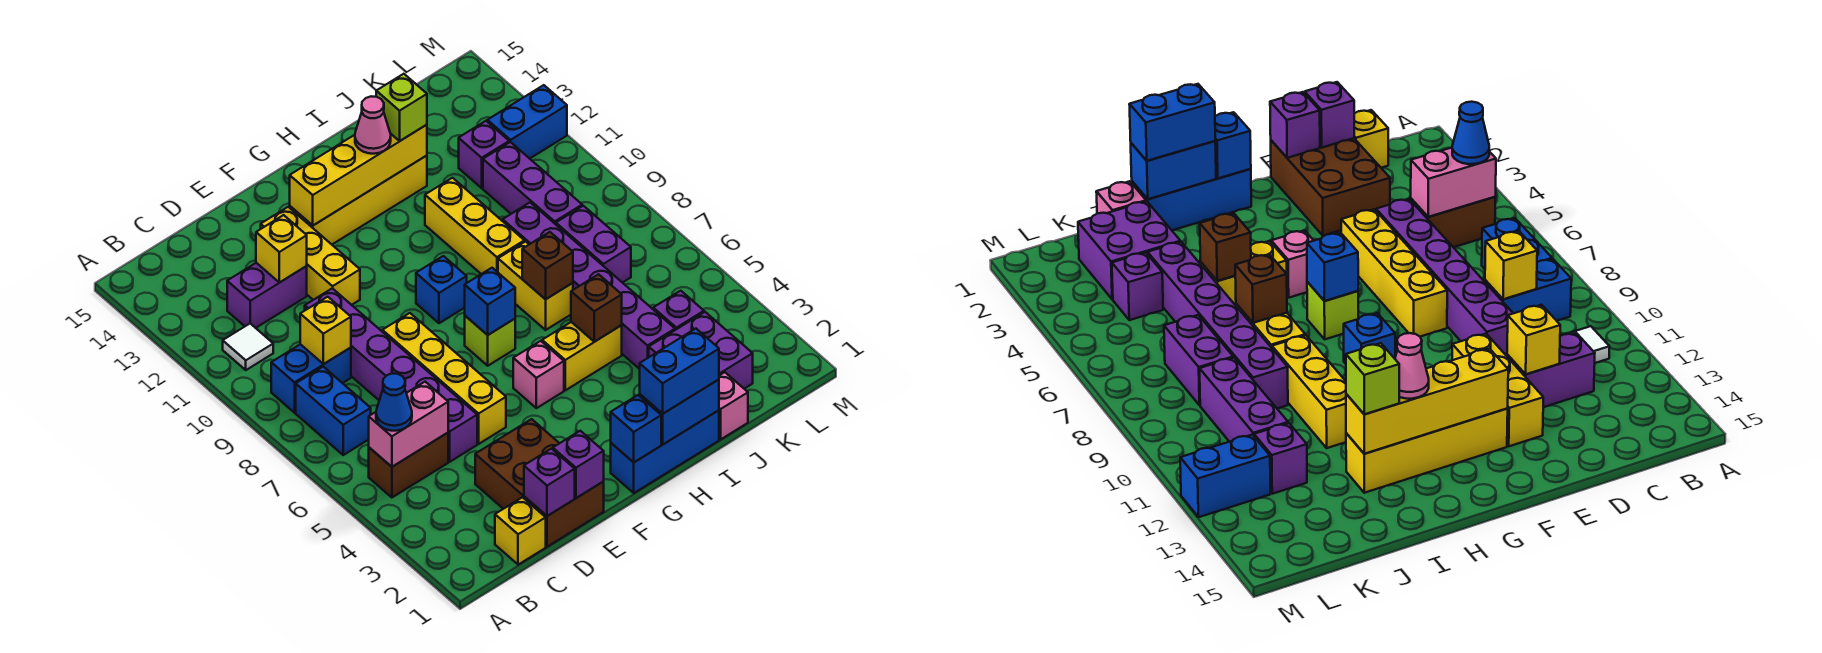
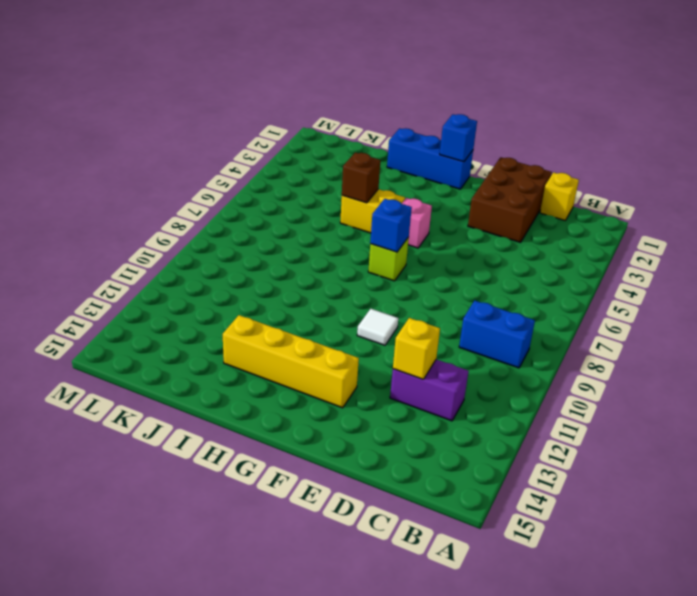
white tile F10 level 1 -> white tile B11 level 1
none -> brown brick B5:C5 level 1
none -> blue brick B7:B8 level 1
none -> purple brick D5:D10 level 1
none -> yellow brick E5:E8 level 1

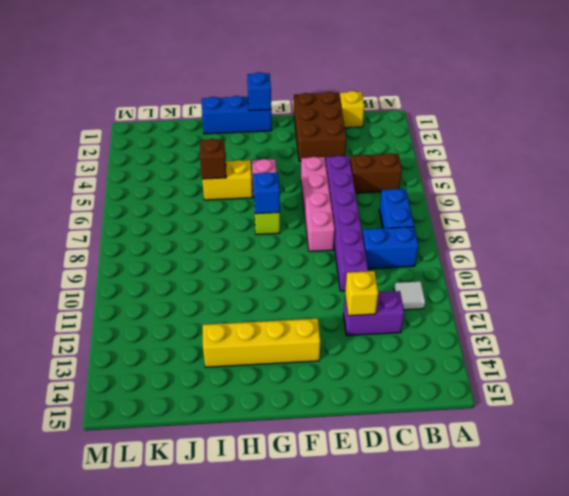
pink brick E5:E8 level 1 -> yellow brick E5:E8 level 1
none -> yellow brick E11:E13 level 1
none -> blue brick G9 level 1
none -> yellow brick I7:I8 level 1
none -> yellow brick I9:I11 level 1

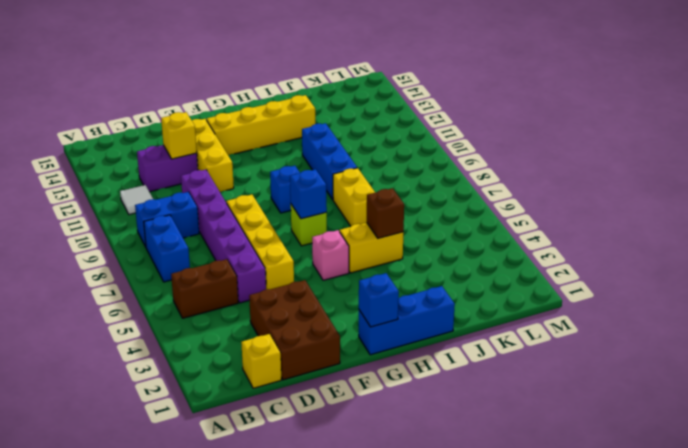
blue brick I9:I11 level 1 -> yellow brick I9:I11 level 1
none -> pink brick J1 level 1
none -> purple brick J2:K3 level 1
none -> purple brick J4:J9 level 1
none -> purple brick K4 level 1

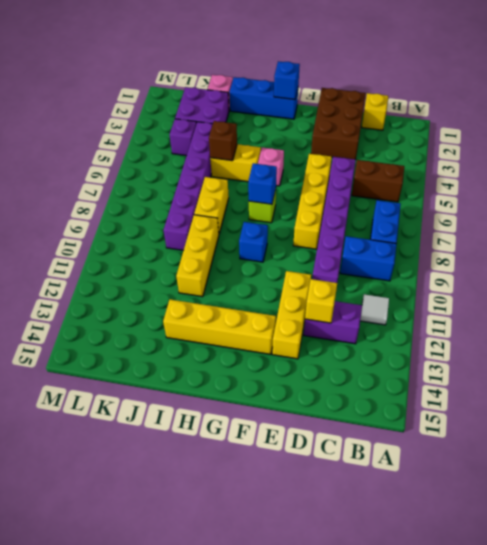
none -> purple brick K7:K8 level 1
none -> purple brick K9:K11 level 1
none -> purple brick K12 level 1
none -> blue brick L12:M12 level 1

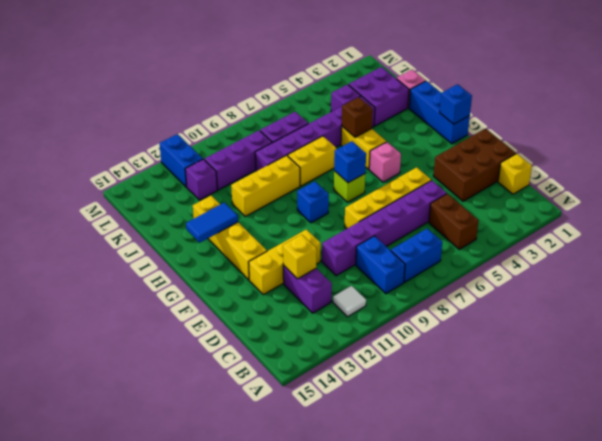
blue tile H13:H14 level 2 -> yellow brick F13:I13 level 2
none -> pink brick B5:C5 level 2
none -> yellow brick C9 level 2
none -> purple brick D1 level 2
none -> purple brick E1 level 2

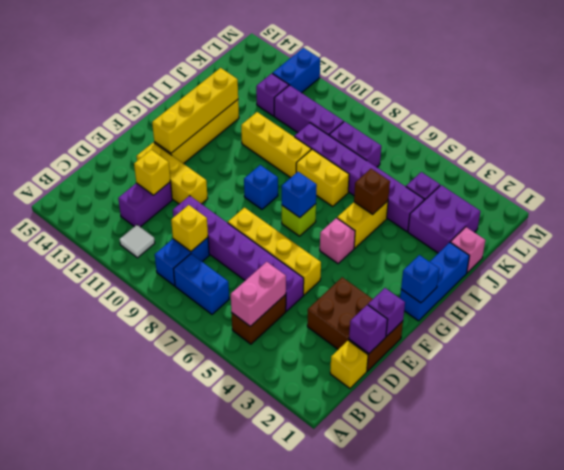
none -> blue brick H1:I1 level 2
none -> brown brick I7 level 2
none -> blue cone B5 level 3
none -> blue brick H1:I1 level 3

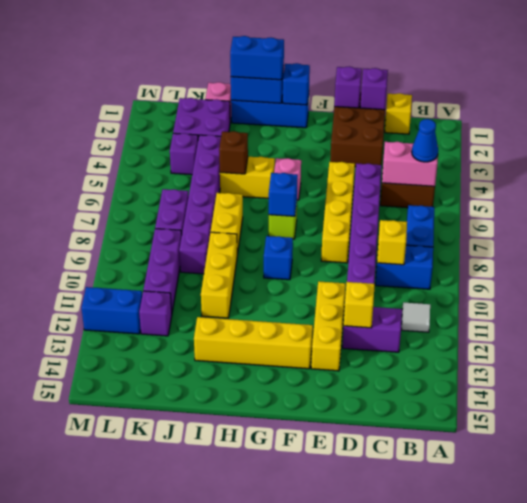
none -> yellow brick F13:I13 level 2
none -> brown brick I7 level 2
none -> pink cone H13 level 3
none -> lime brick I13 level 3

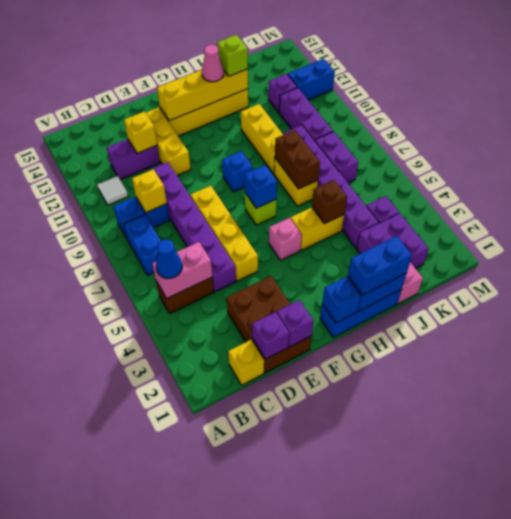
brown brick I7:I8 level 2 -> brown brick I7 level 2

